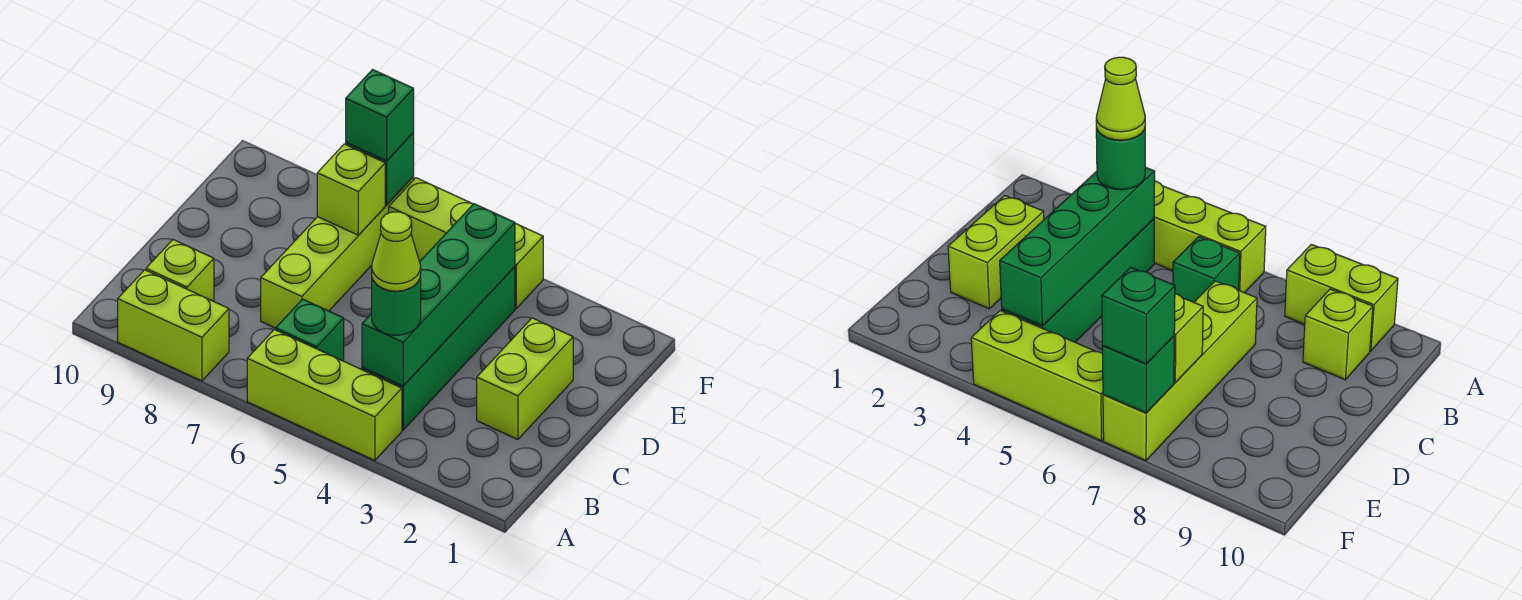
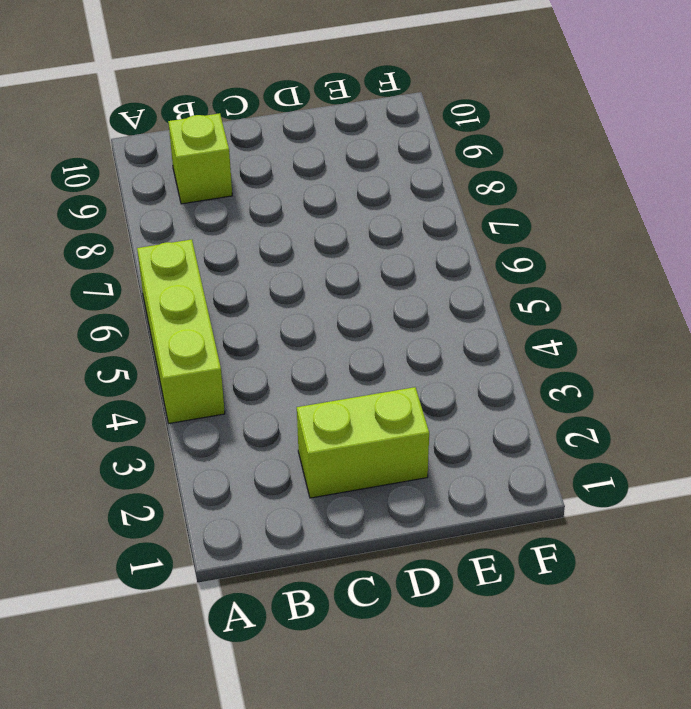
none -> lime brick A8:A9 level 1
none -> green brick B4:E4 level 1
none -> green brick B6 level 1

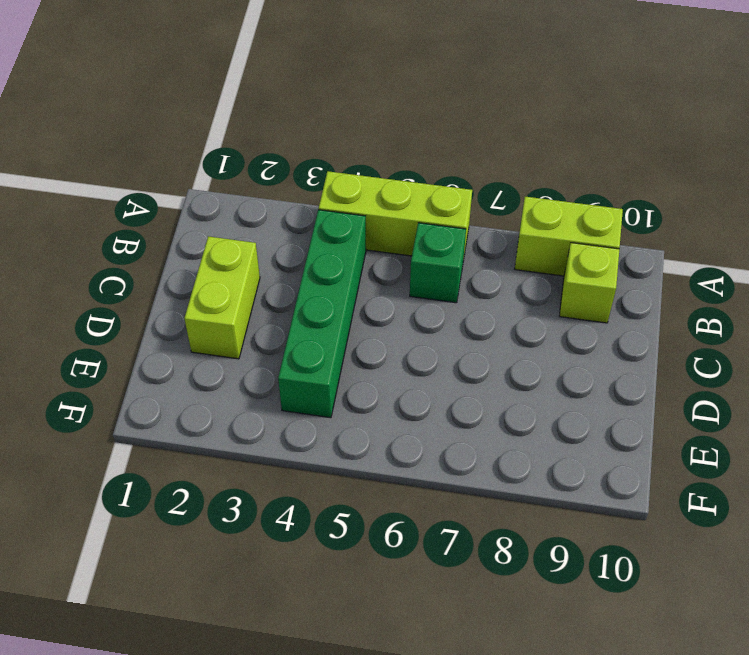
none -> lime brick C7:F7 level 1
none -> lime brick F4:F6 level 1
none -> green brick B4:E4 level 2

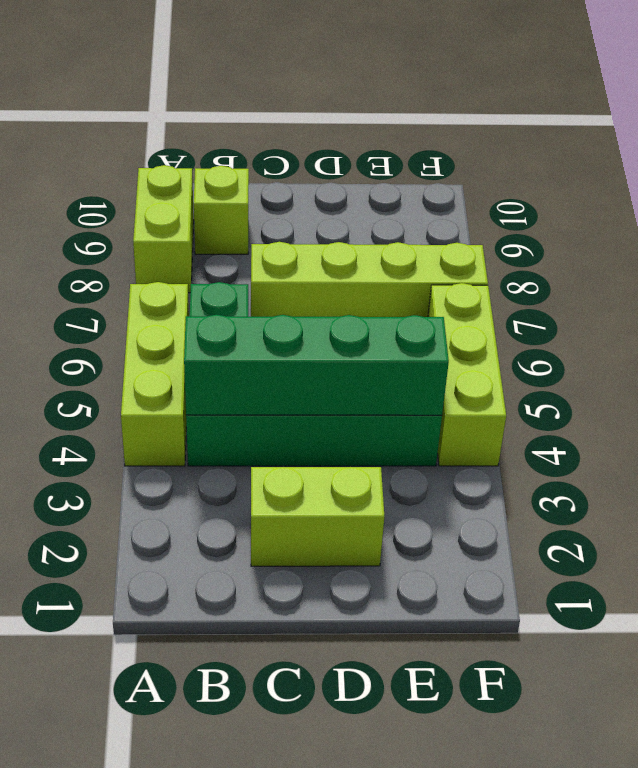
none -> lime brick E7 level 2
none -> green brick F7 level 2
none -> green round brick B4 level 3

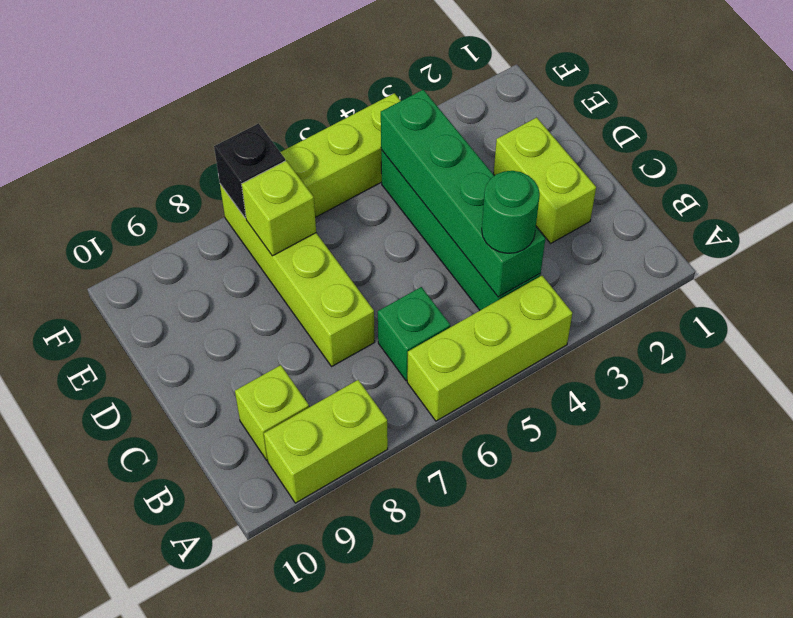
black brick F7 level 2 -> green brick F7 level 2
none -> green brick F7 level 3
none -> lime cone B4 level 4

